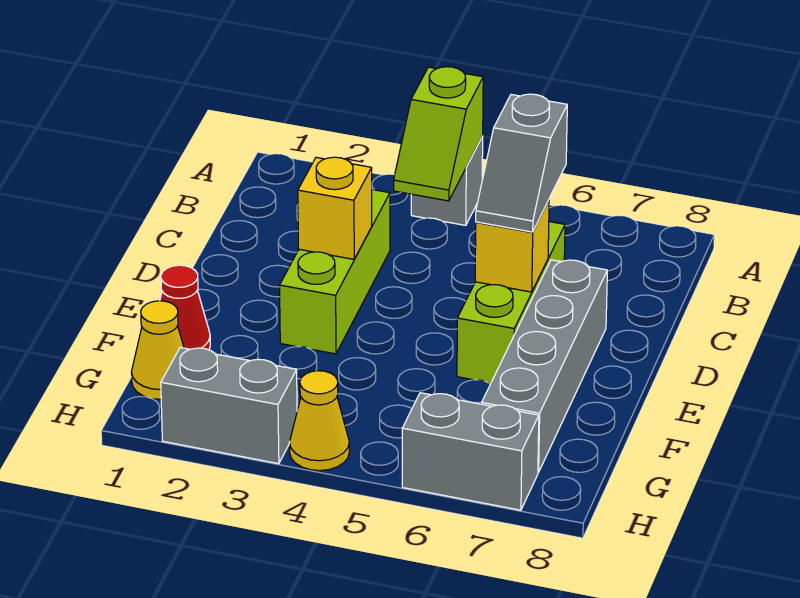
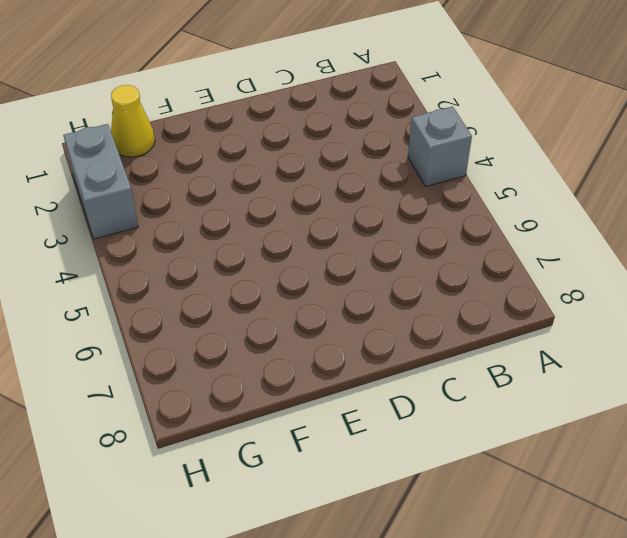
none -> lime brick C3:E3 level 1
none -> lime brick C6:E6 level 1
none -> grey brick D7:G7 level 1

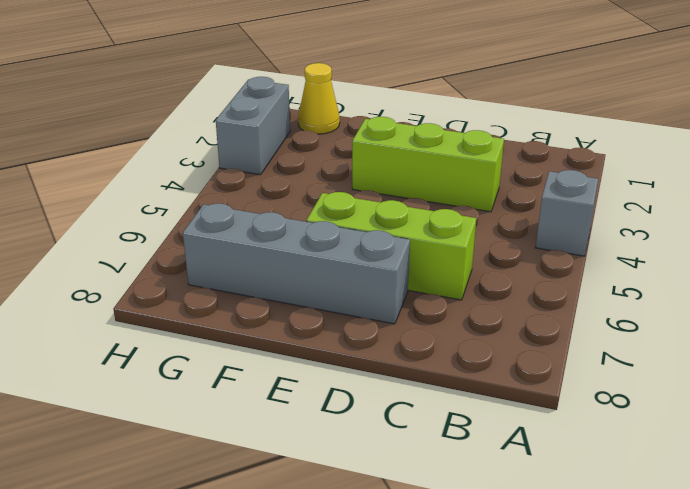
none -> red cone F1 level 1
none -> yellow cone H4 level 1
none -> grey brick H6:H7 level 1

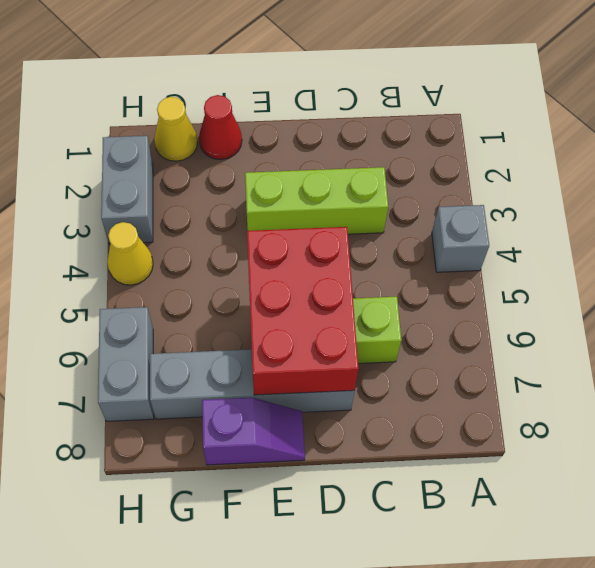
red brick D5:E7 level 2 -> yellow brick D6 level 2
purple slope E8:F8 level 1 top F -> none
none -> lime slope A4:B4 level 2 top A
none -> yellow brick D3 level 2
none -> grey slope C6:D6 level 3 top C

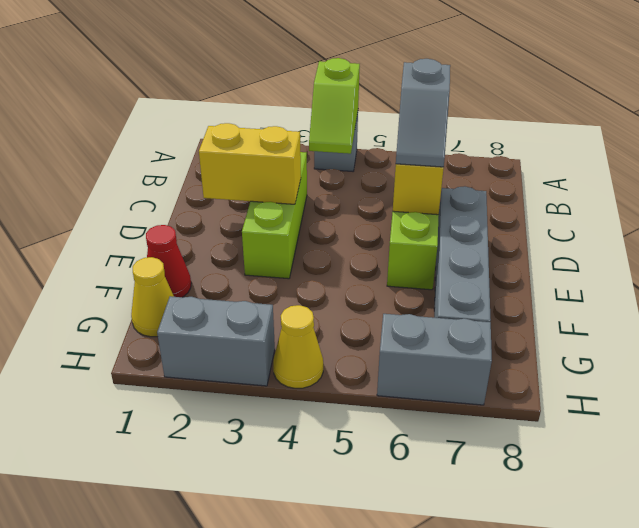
yellow brick D2:D3 level 2 -> yellow brick D3 level 2

